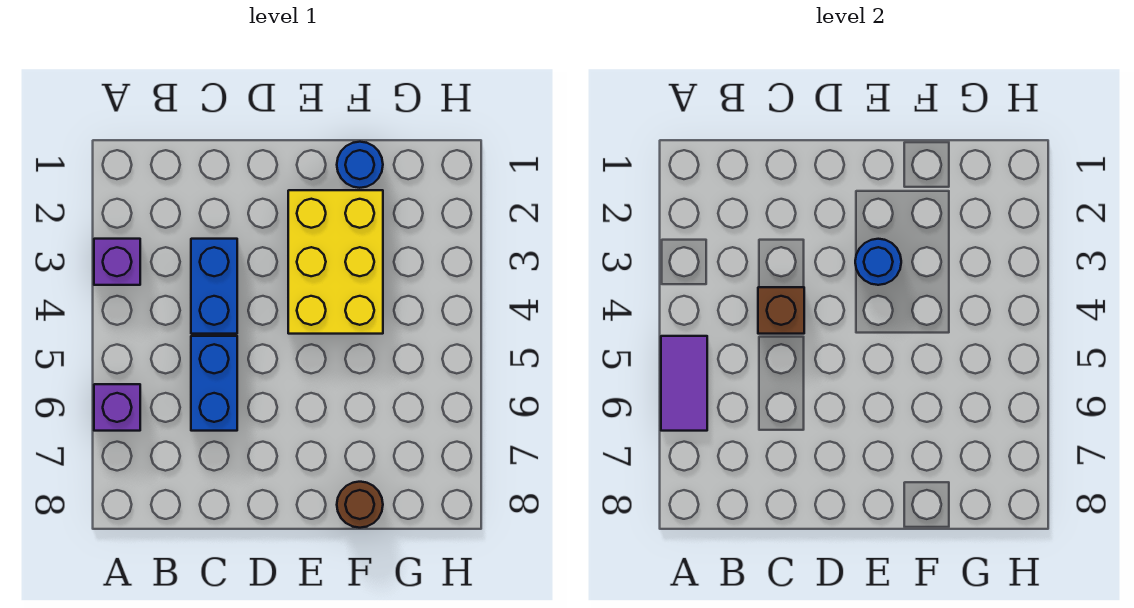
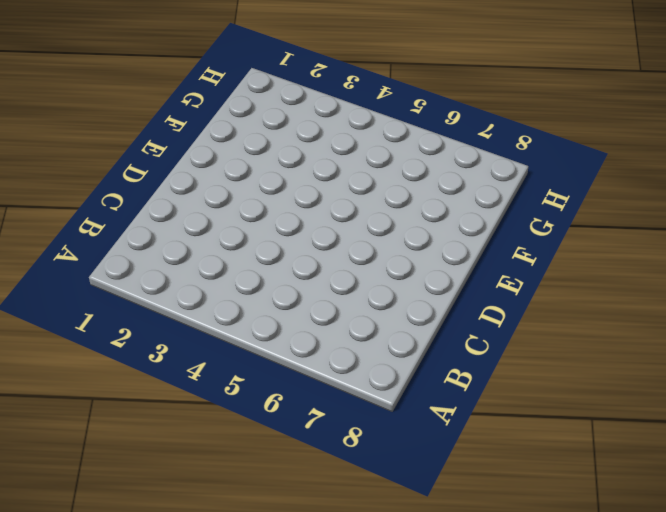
none -> purple brick A3 level 1
none -> purple brick A6 level 1

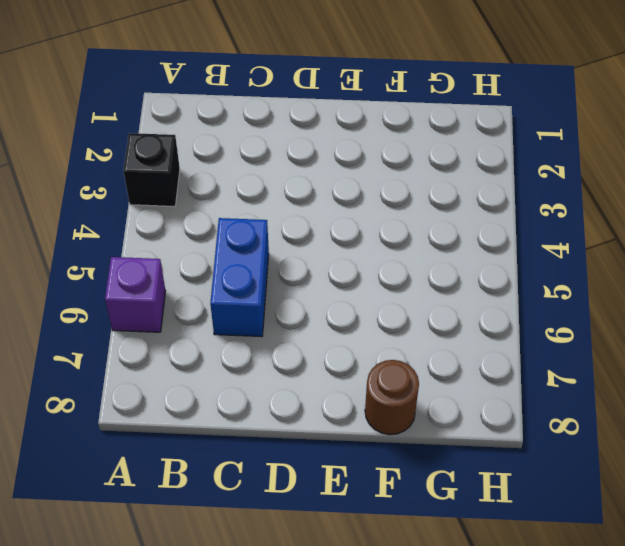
black brick A3 level 1 -> purple brick A3 level 1
none -> blue brick C3:C4 level 1
none -> yellow brick E2:F4 level 1

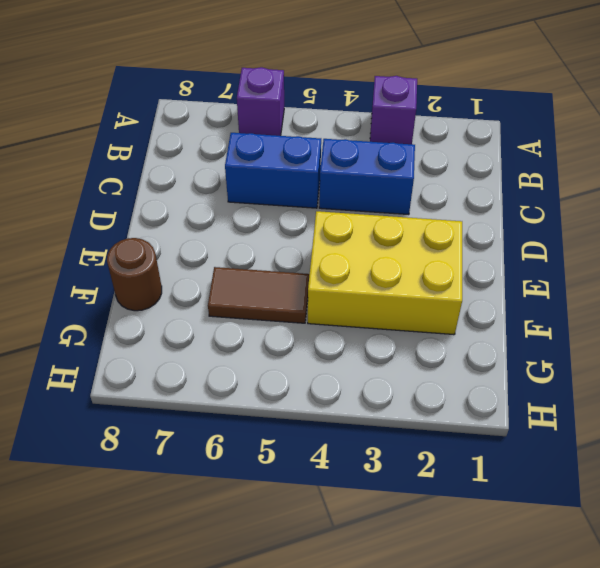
brown tile F5:F6 level 1 -> none
none -> blue round brick F1 level 1
none -> purple tile A5:A6 level 2

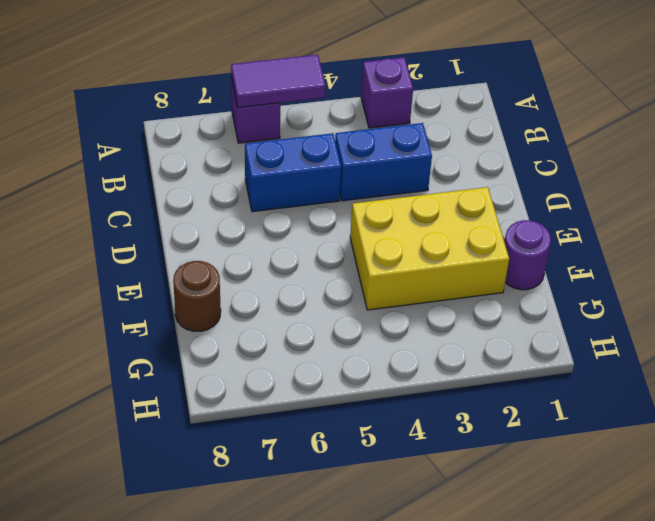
purple round brick F1 level 1 -> blue round brick F1 level 1
none -> brown brick C4 level 2
none -> blue round brick E3 level 2

